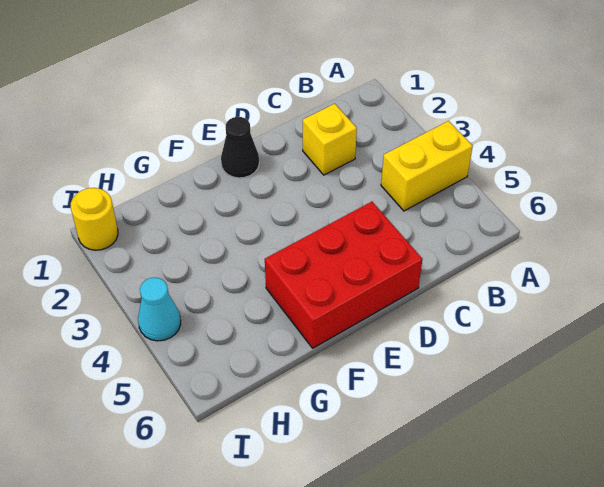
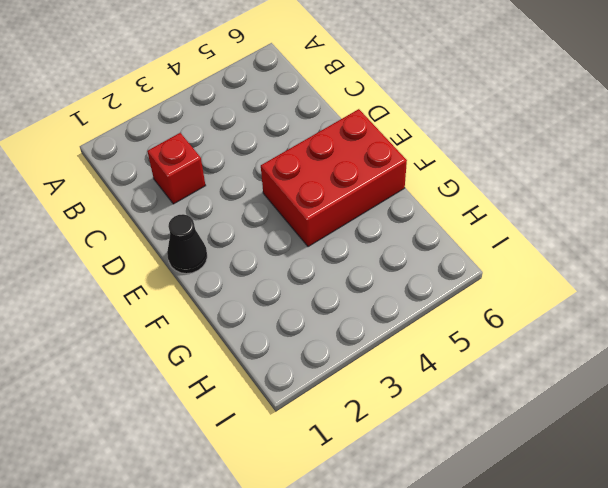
red brick C2 level 1 -> yellow brick C2 level 1
red brick E4:F6 level 1 -> red brick D5:F6 level 1
none -> yellow brick A4:B4 level 1
none -> yellow round brick I1 level 1

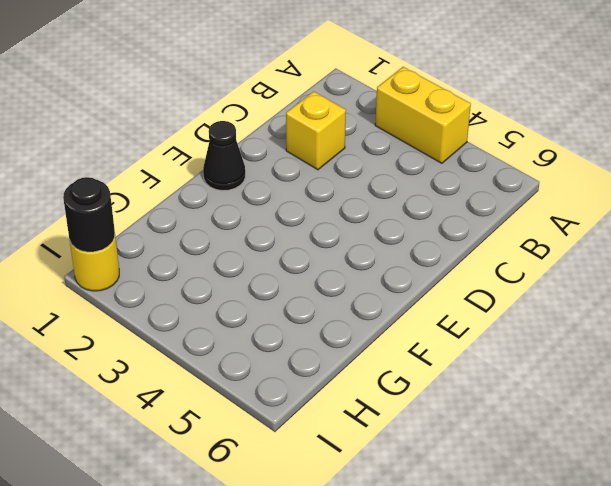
yellow brick A3:A4 level 1 -> yellow brick A4:B4 level 1
black round brick I1 level 2 -> none
none -> red brick D5:F6 level 1
none -> cyan cone I4 level 1

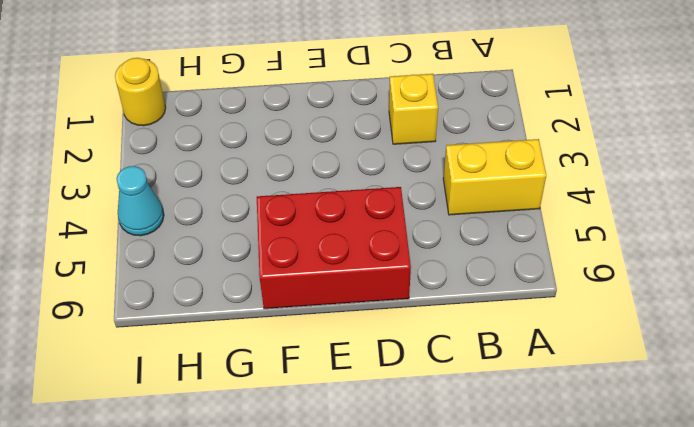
none -> black cone E1 level 1

